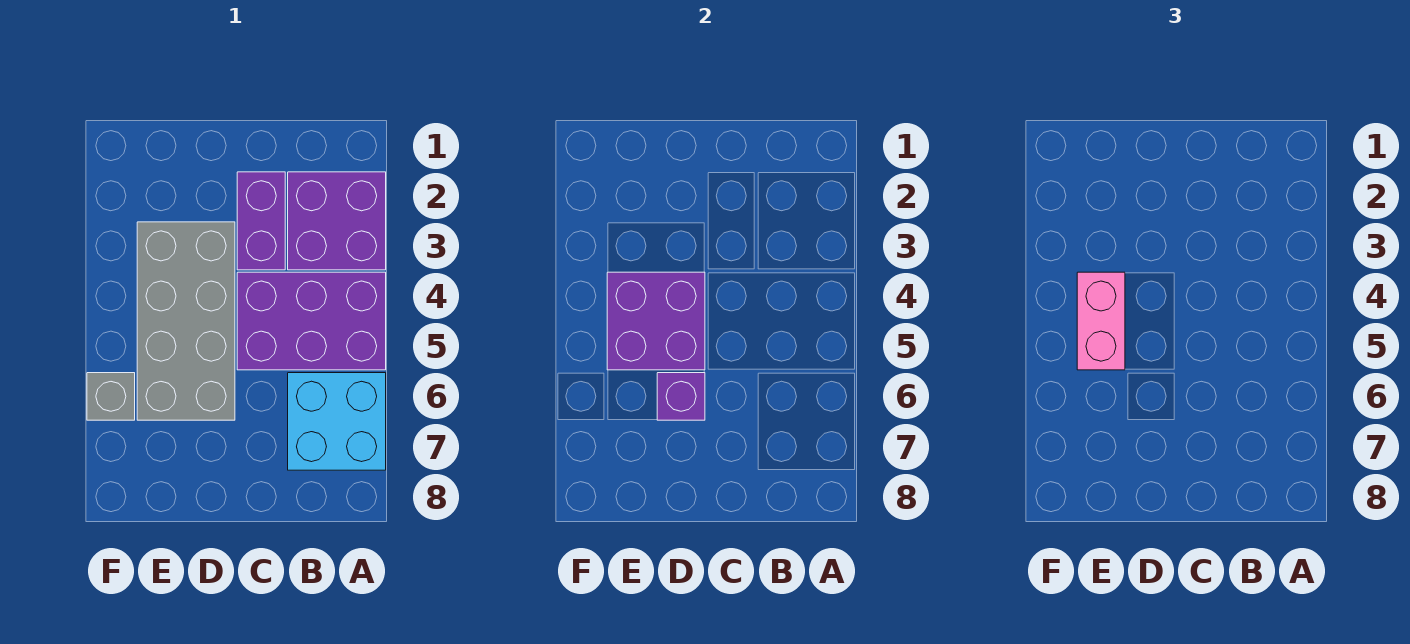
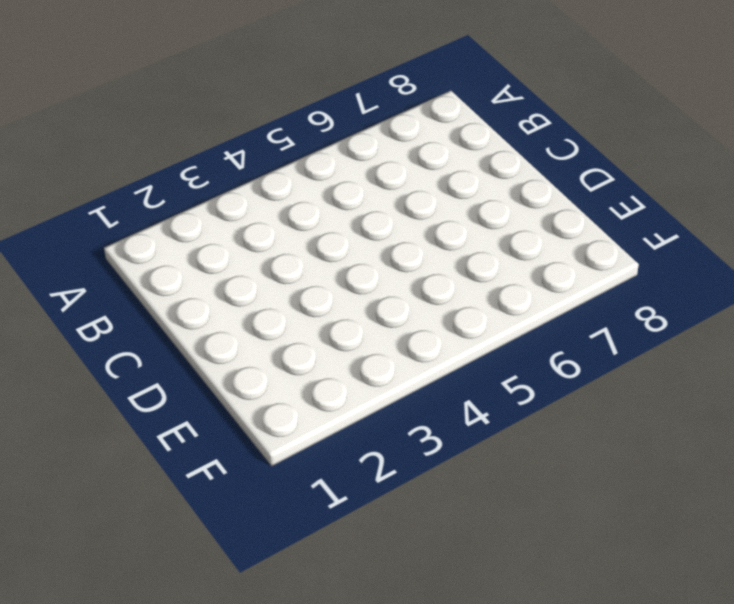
none -> purple brick A2:B3 level 1
none -> purple brick A4:C5 level 1

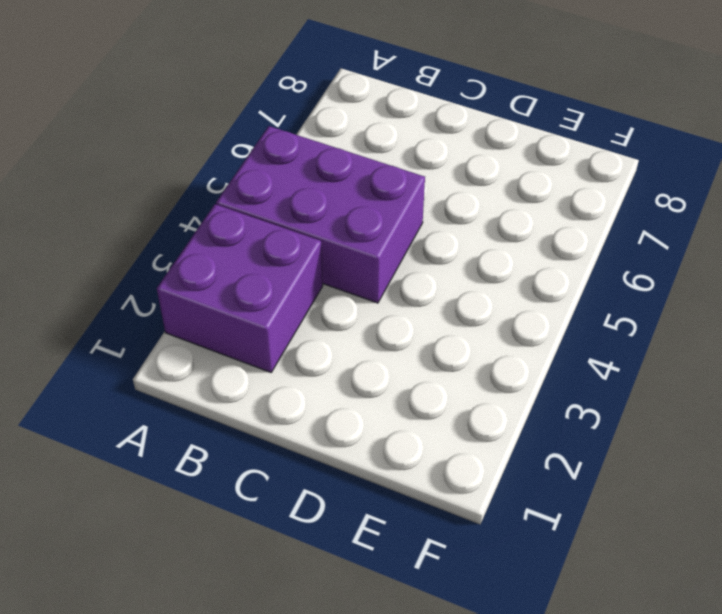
none -> cyan brick A6:B7 level 1
none -> purple brick C2:C3 level 1

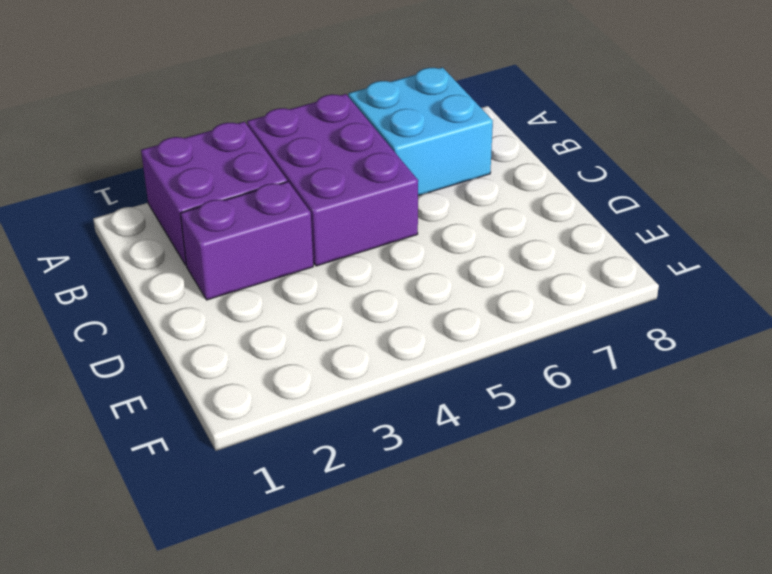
none -> grey brick D3:E6 level 1
none -> grey brick F6 level 1

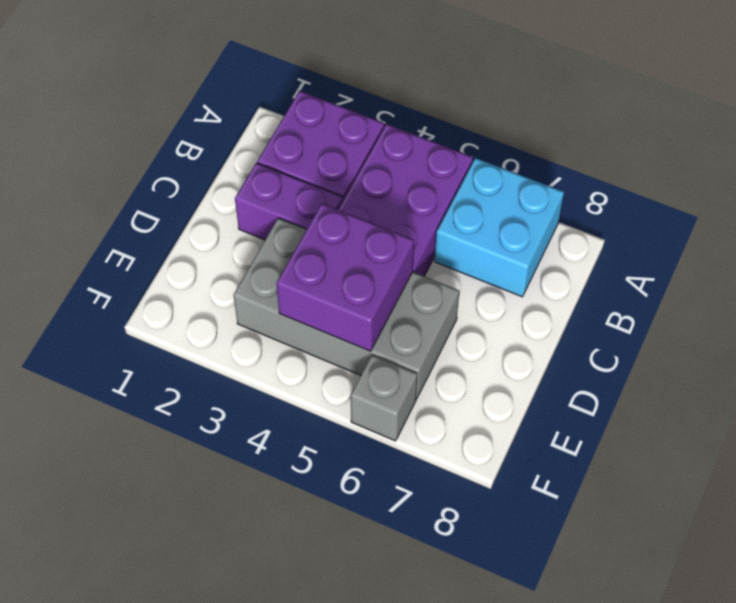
none -> purple brick D6 level 2
none -> pink brick E4:E5 level 3

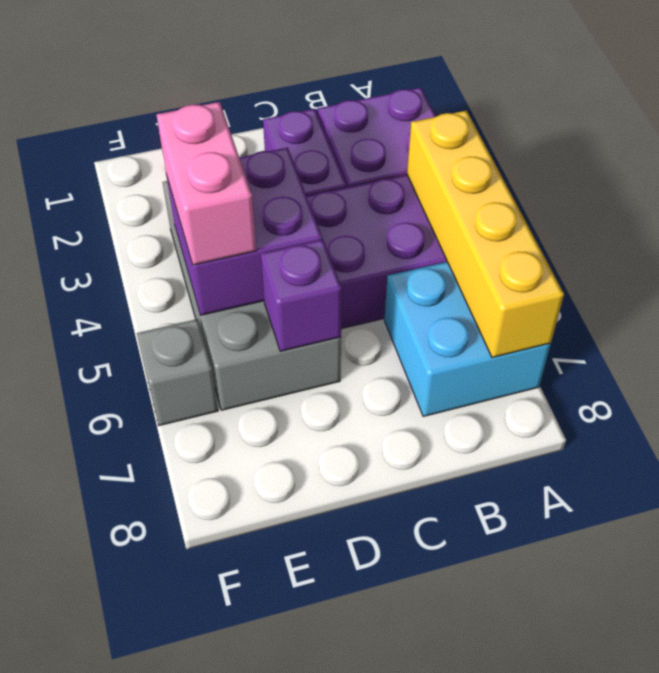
yellow brick A4:A7 level 2 -> none

